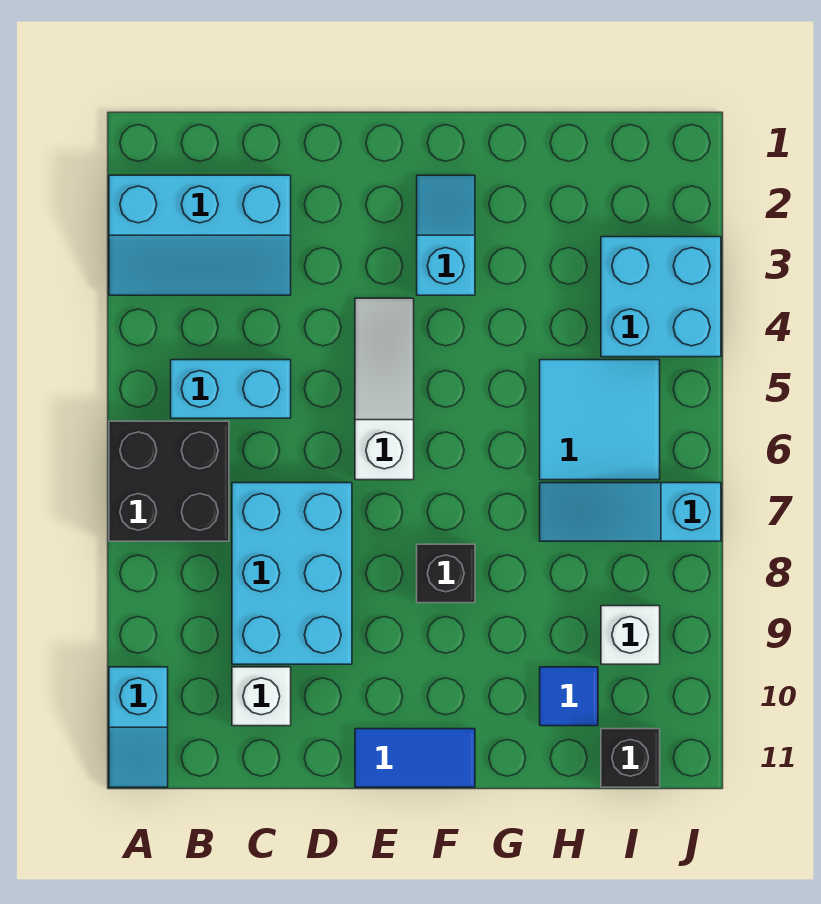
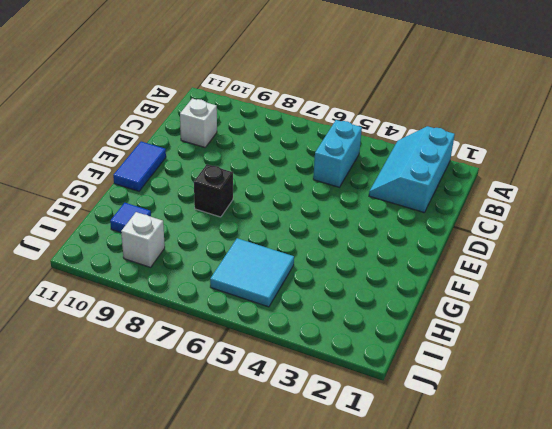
none -> black brick A6:B7 level 1
none -> cyan slope A10:A11 level 1 top 10
none -> cyan brick C7:D9 level 1

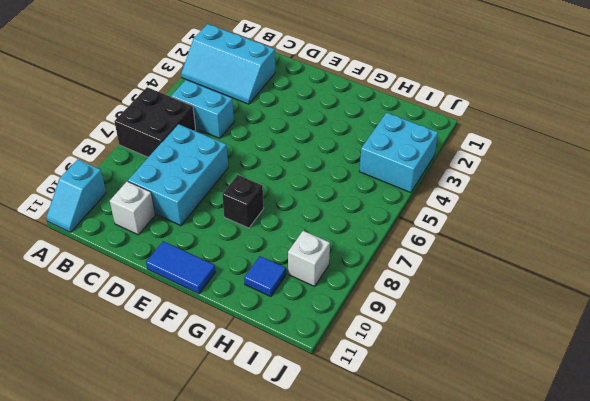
none -> white slope E4:E6 level 1 top 6
none -> cyan slope F2:F3 level 1 top 3
none -> cyan tile H5:I6 level 1

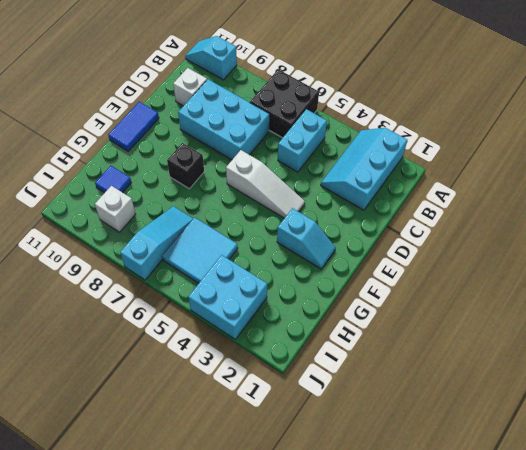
none -> black brick I11 level 1

